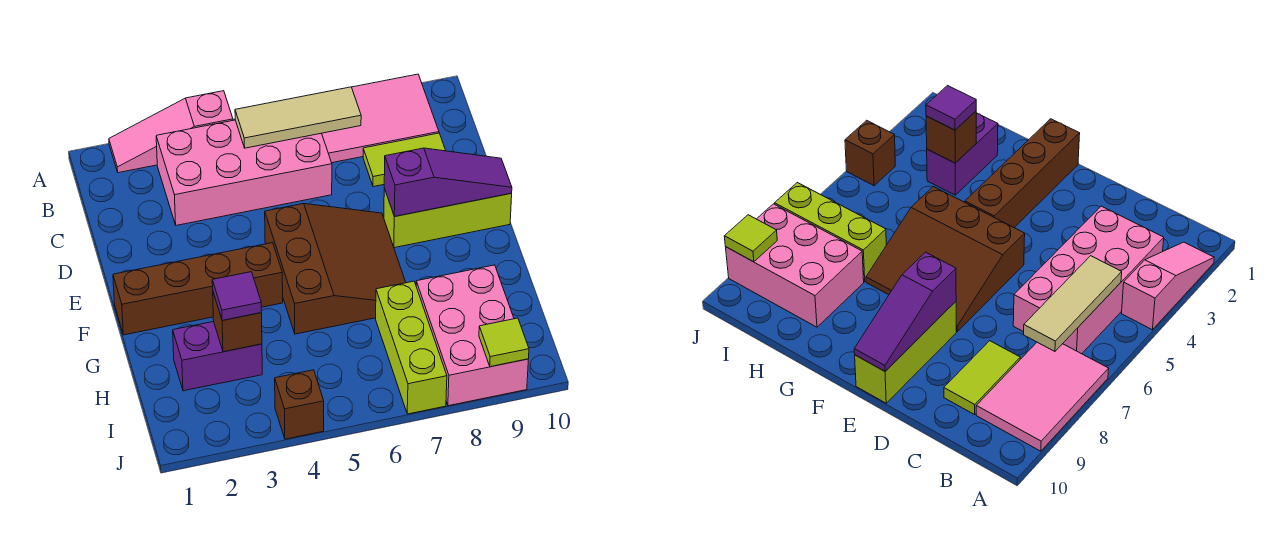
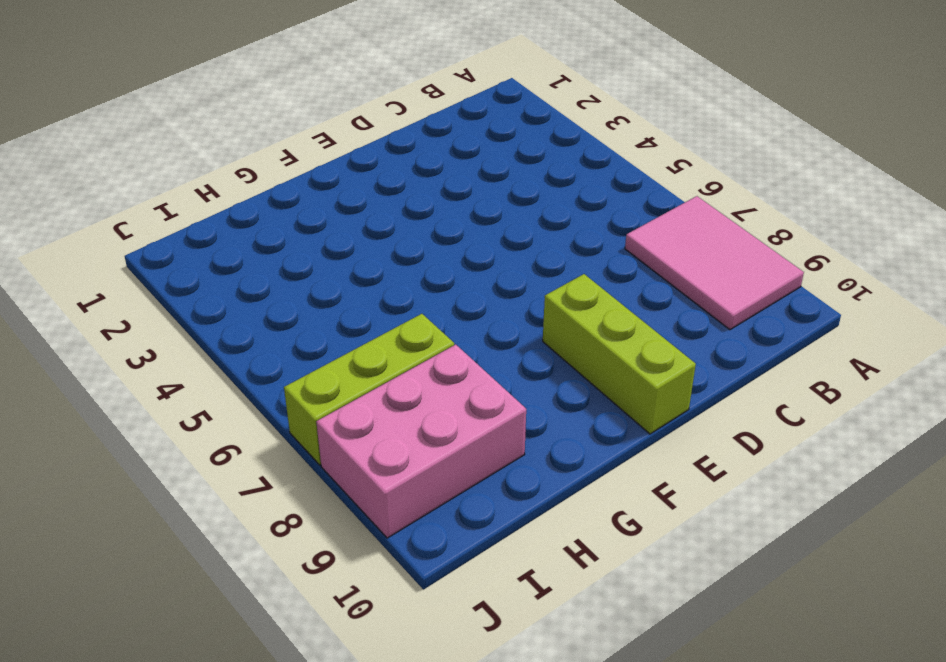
none -> pink slope A2:A4 level 1 top 4
none -> pink brick B3:C6 level 1
none -> lime tile C8:C9 level 1

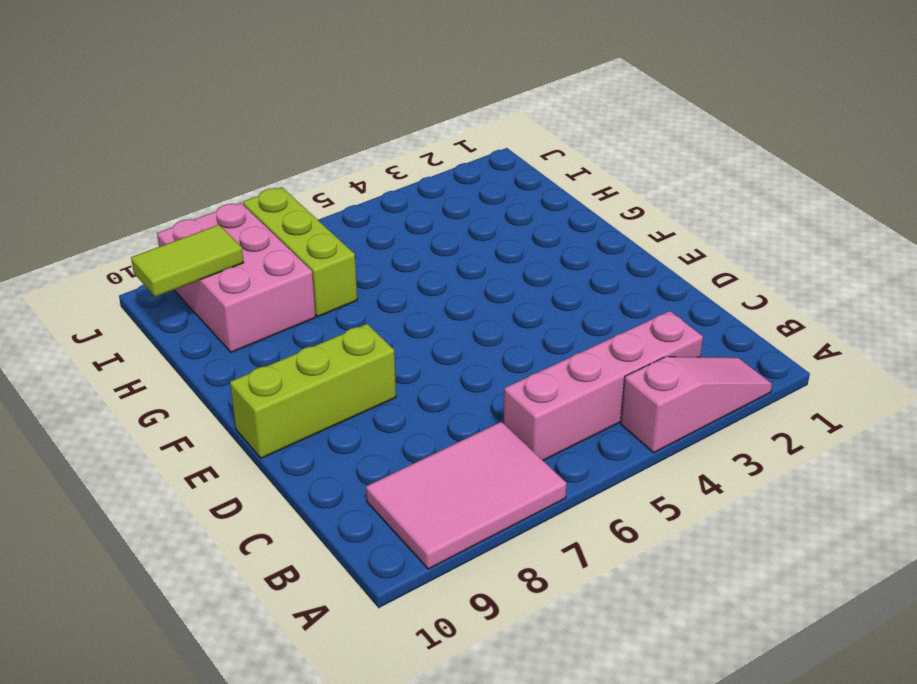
pink brick B3:B6 level 1 -> pink brick B3:C6 level 1
lime tile I9:I10 level 2 -> lime tile C8:C9 level 1
none -> brown slope E5:G7 level 1 top 5
none -> brown brick F1:F4 level 1
none -> purple brick H2:H3 level 1

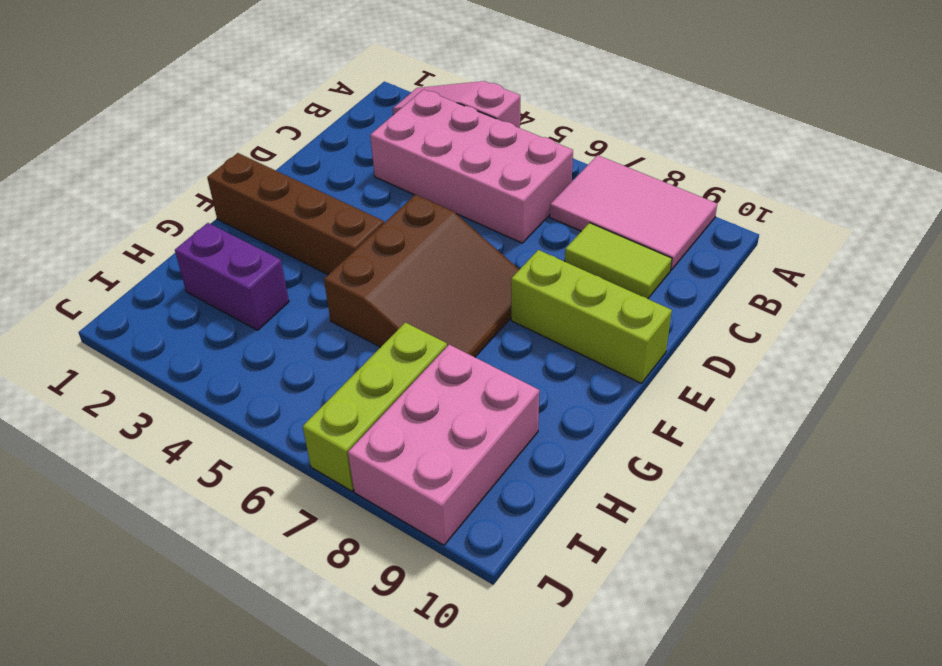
none -> brown brick J4 level 1
none -> tan tile B5:B7 level 2
none -> purple slope E8:E10 level 2 top 8

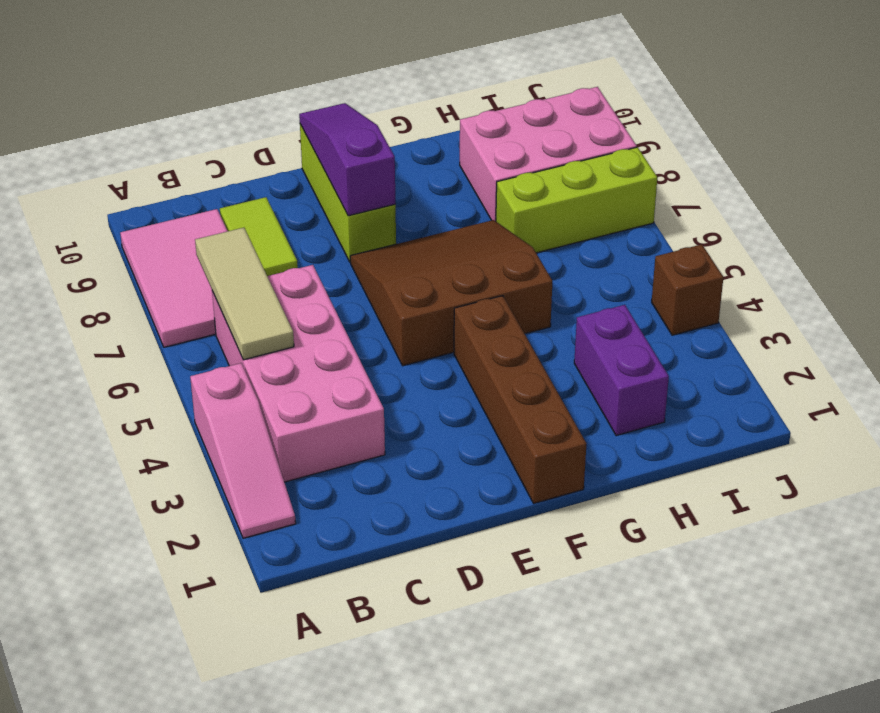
none -> brown brick H3 level 2
none -> lime tile J9 level 2
none -> purple tile H3 level 3

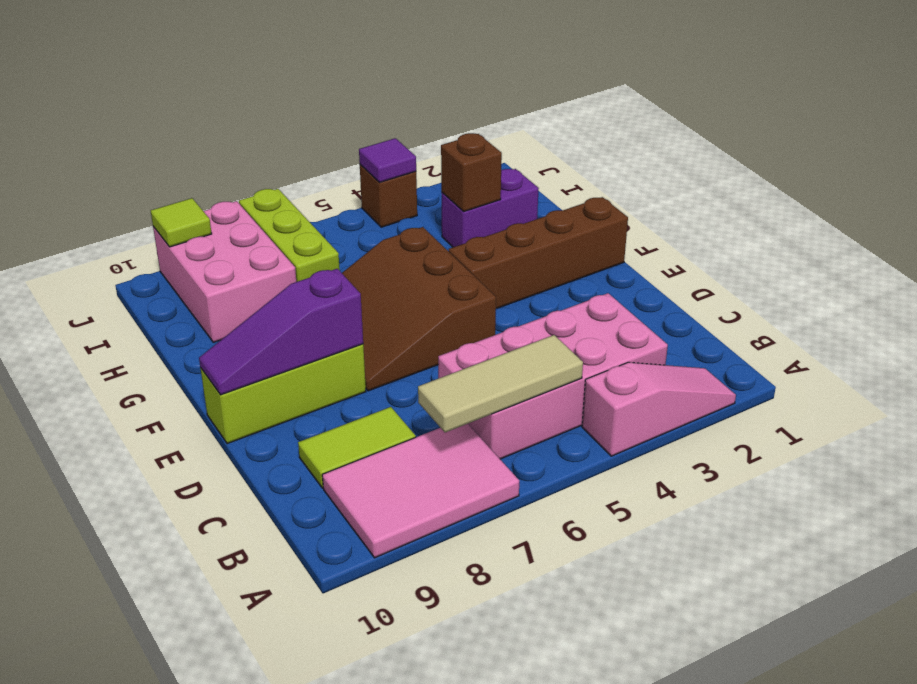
purple tile J4 level 2 -> purple tile H3 level 3

